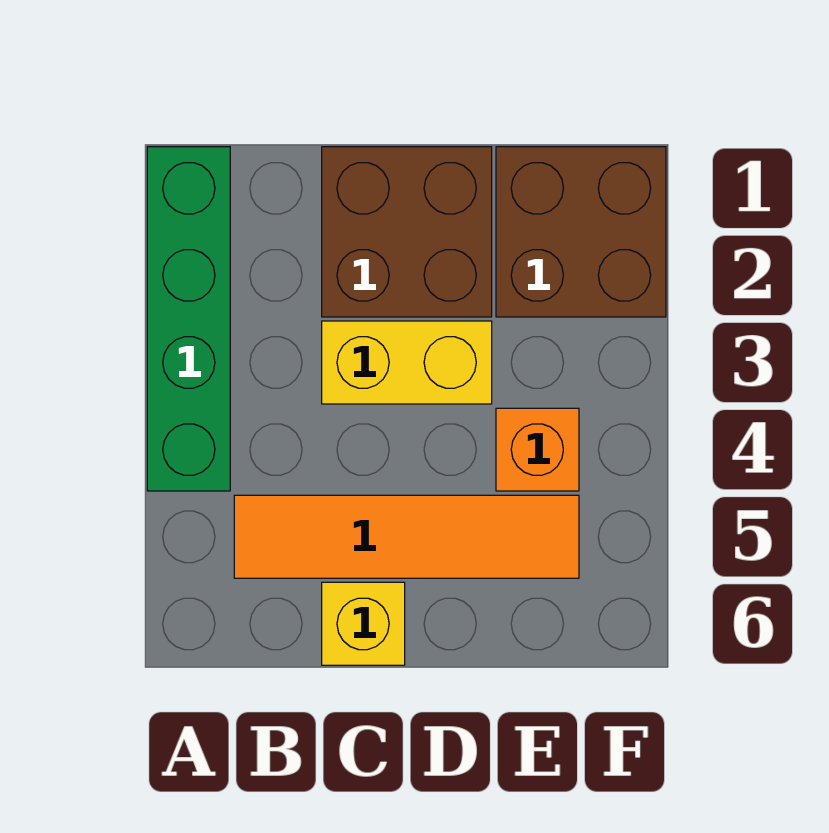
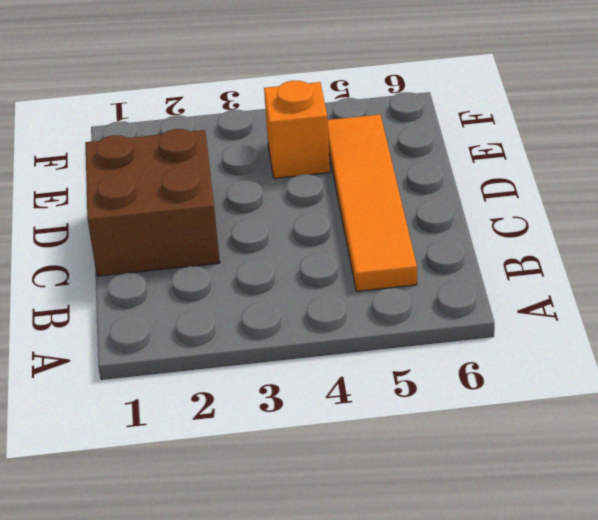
none -> green brick A1:A4 level 1
none -> yellow brick C3:D3 level 1

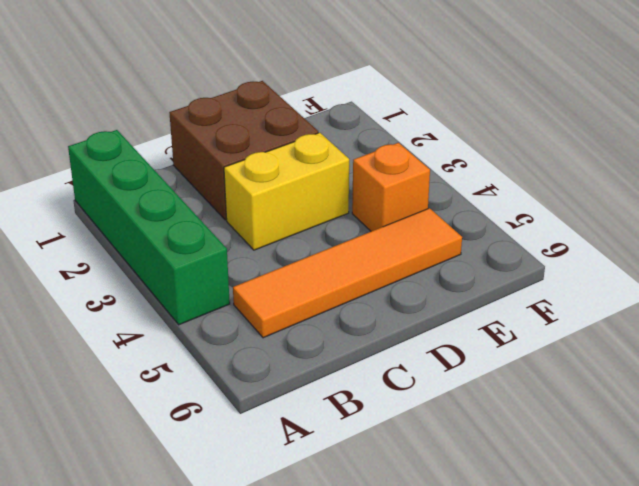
none -> yellow brick C6 level 1
none -> brown brick E1:F2 level 1

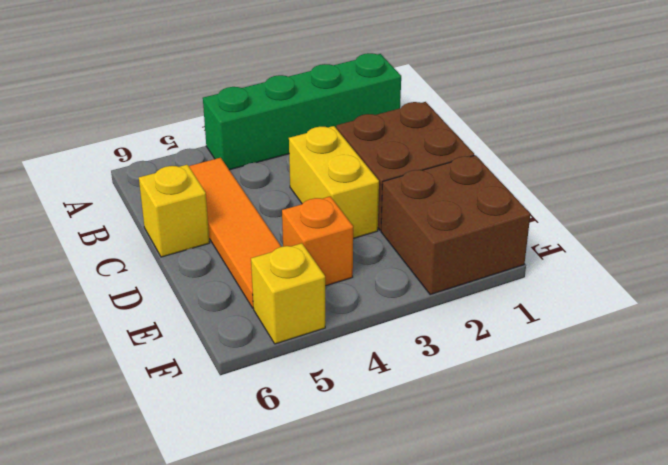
yellow brick F5 level 1 -> none

